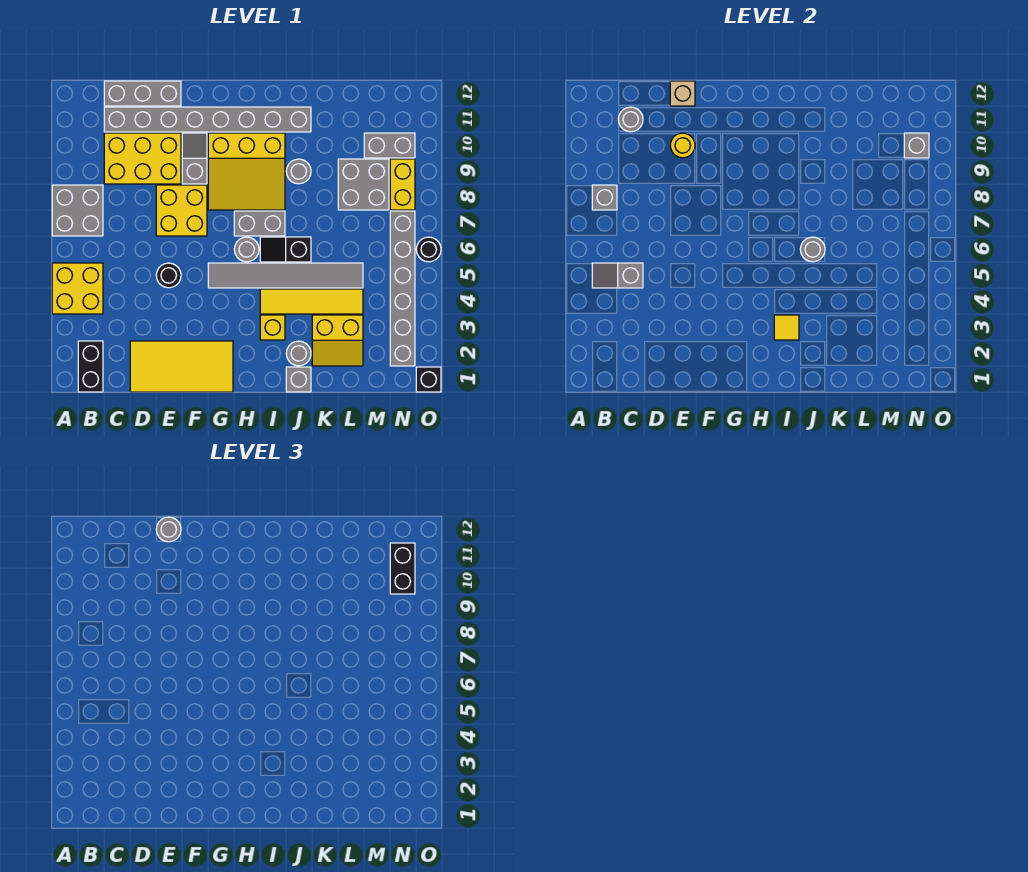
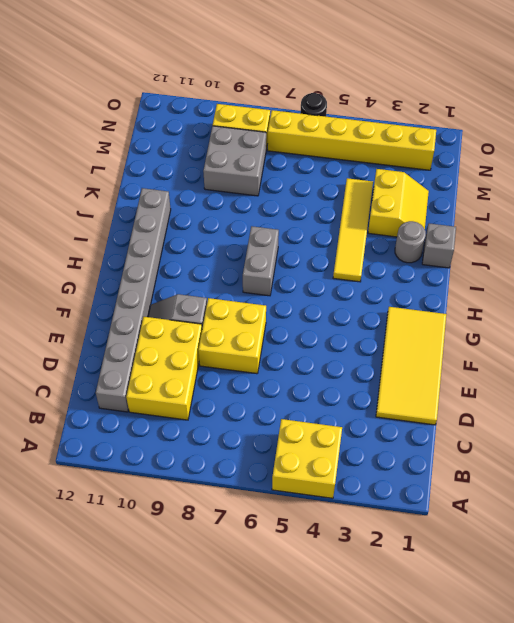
yellow brick N2:N7 level 1 -> grey brick N2:N7 level 1
none -> grey brick A7:B8 level 1
none -> black brick B1:B2 level 1
none -> grey brick C12:E12 level 1
none -> black round brick E5 level 1

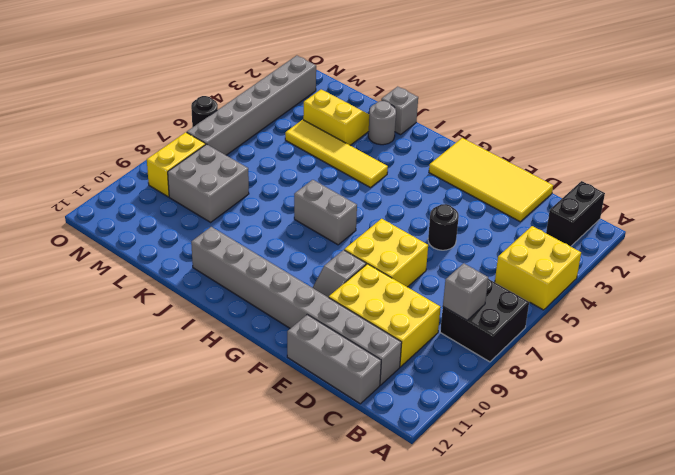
black brick A7:B8 level 1 -> grey brick A7:B8 level 1
none -> grey tile G5:L5 level 1
none -> yellow slope G8:I10 level 1 top 10
none -> grey round brick H6 level 1
none -> yellow brick I3 level 1

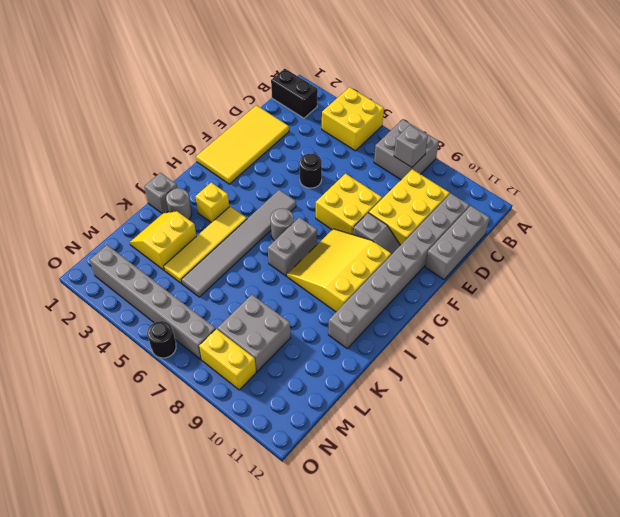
none -> black slope I6:J6 level 1 top J
none -> grey round brick J9 level 1
none -> grey brick M10:N10 level 1
none -> black brick O1 level 1

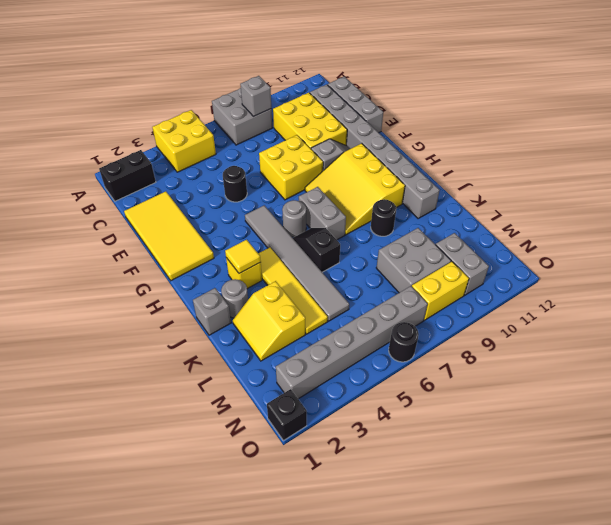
black round brick J9 level 1 -> grey round brick J9 level 1
none -> grey slope B5:C5 level 2 top C
none -> grey round brick C11 level 2
none -> yellow round brick E10 level 2
none -> tan brick E12 level 2

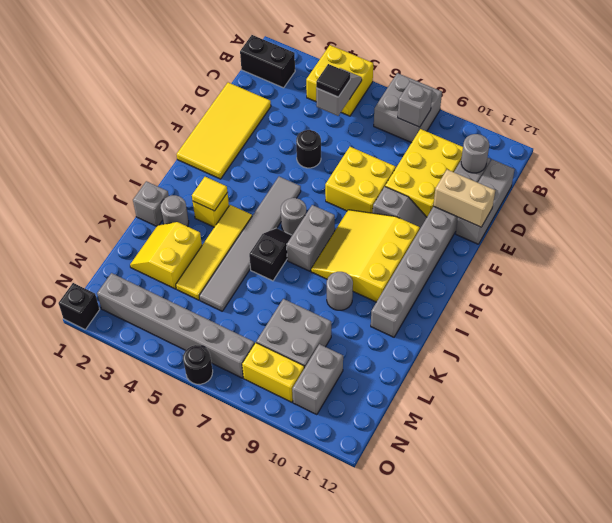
black tile C5 level 3 -> none
tan brick E11:E12 level 2 -> tan brick E12 level 2
none -> yellow round brick E10 level 2
none -> grey round brick J6 level 2
none -> grey brick N10 level 2
none -> grey round brick E12 level 3

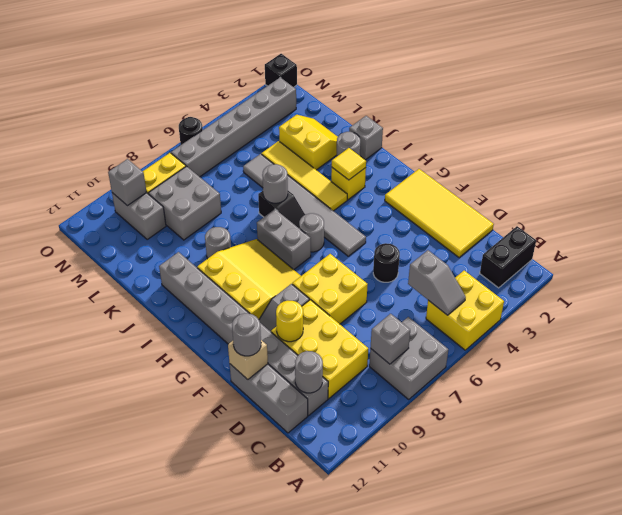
none -> black brick N10:N11 level 3

